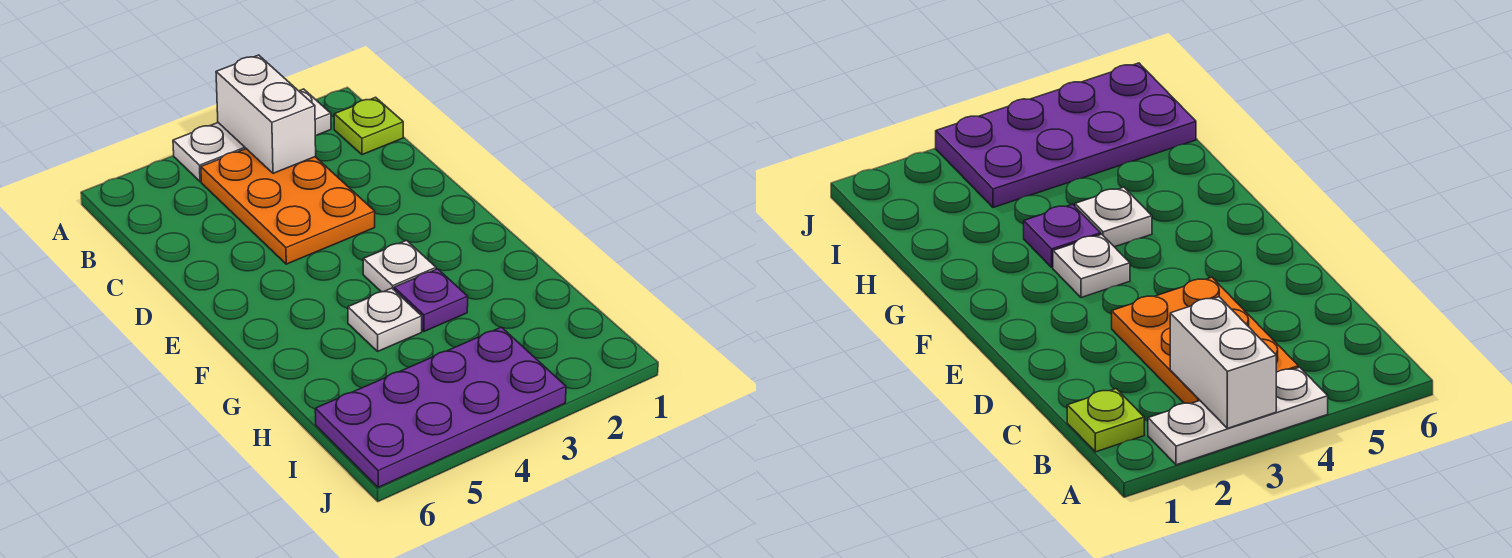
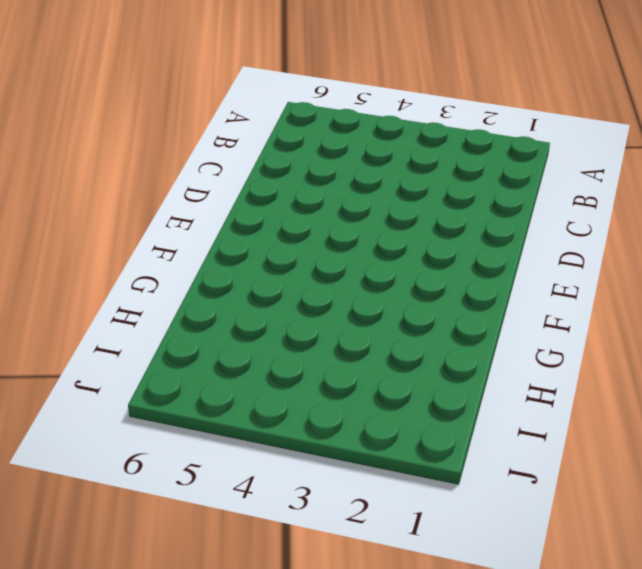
none -> white plate A2:A4 level 1
none -> lime plate B1 level 1

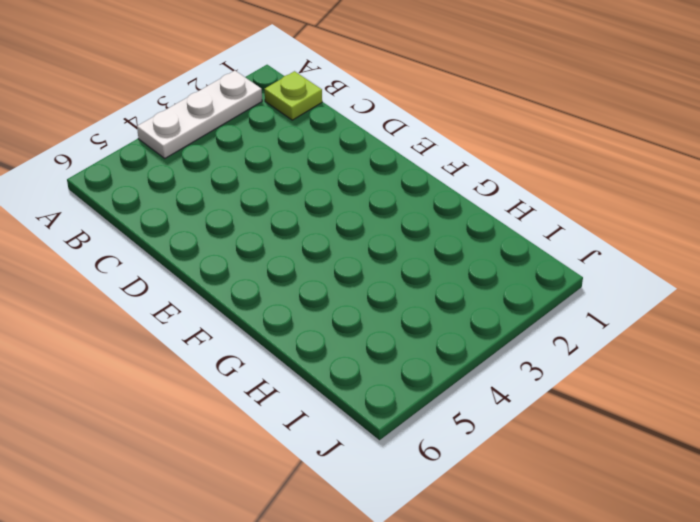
none -> orange plate B3:D4 level 1
none -> white plate F3 level 1

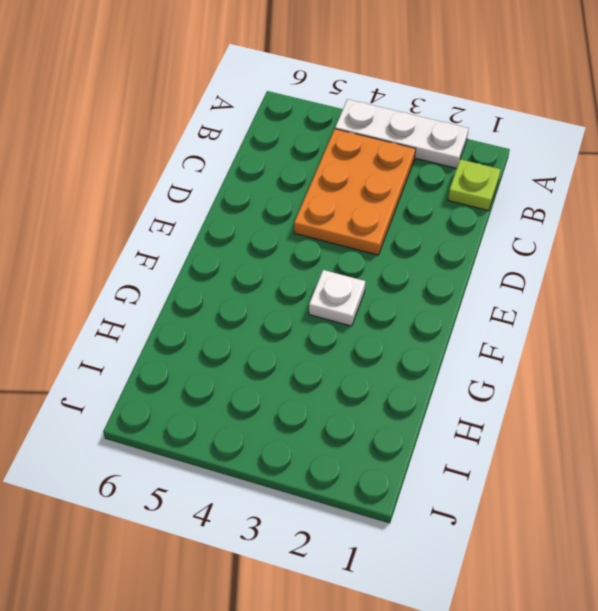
none -> purple plate G3 level 1
none -> white plate G4 level 1

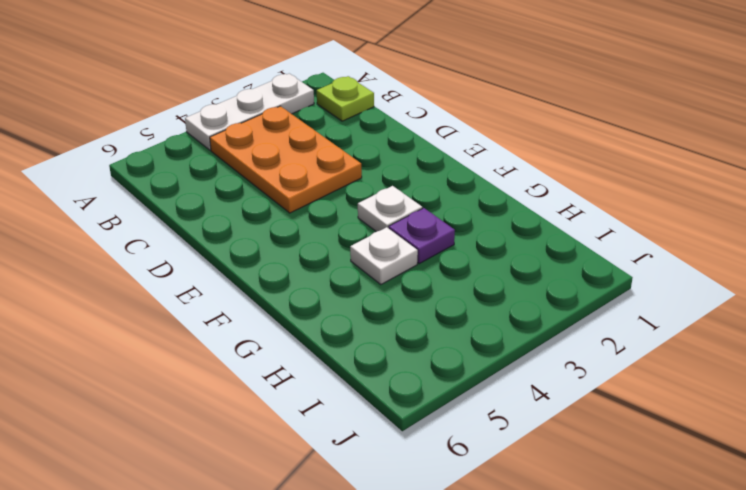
none -> purple plate I3:J6 level 1
none -> white brick A3:B3 level 2

